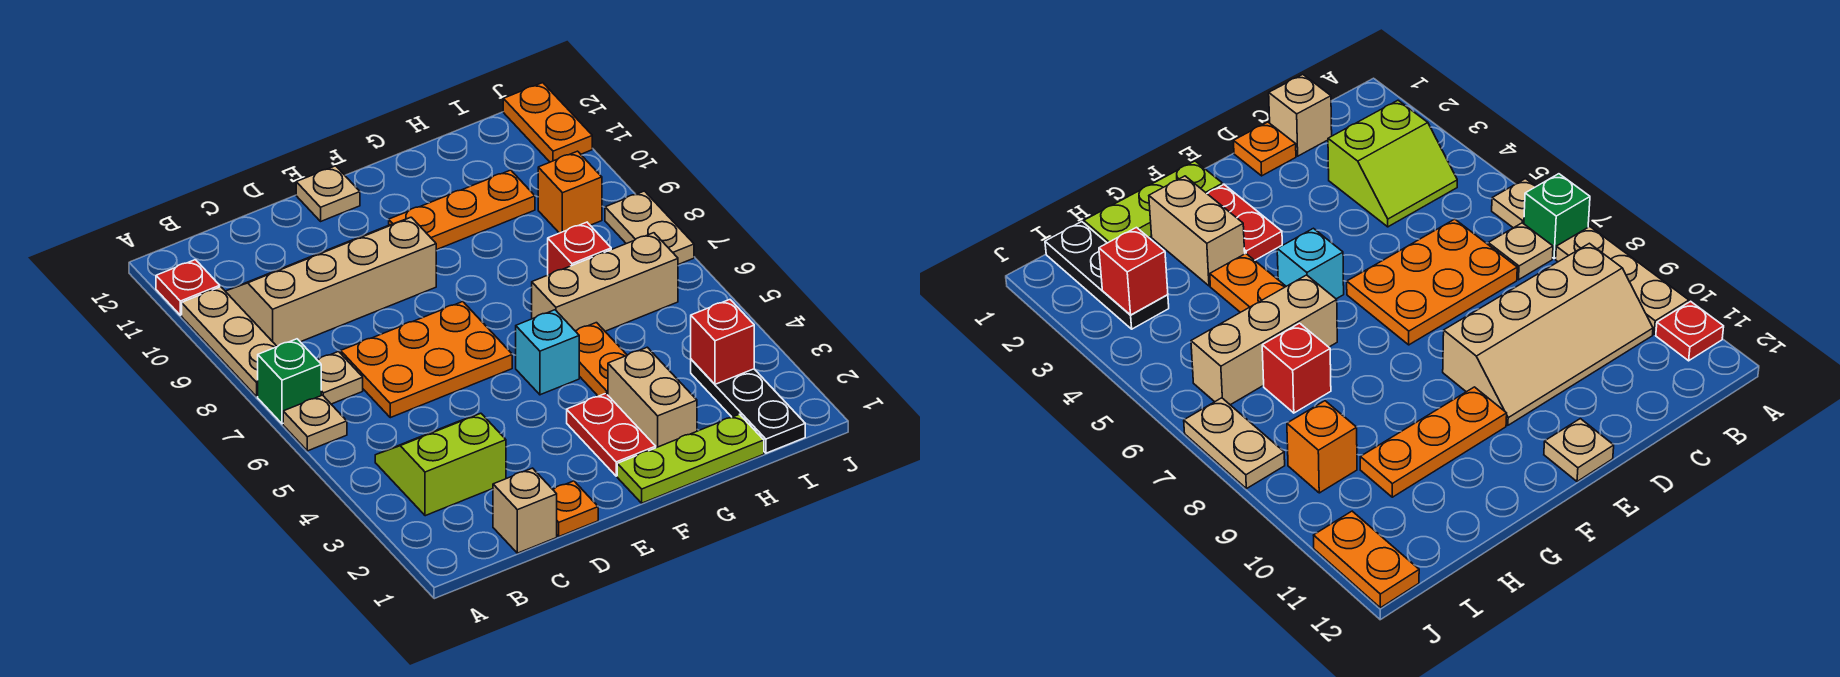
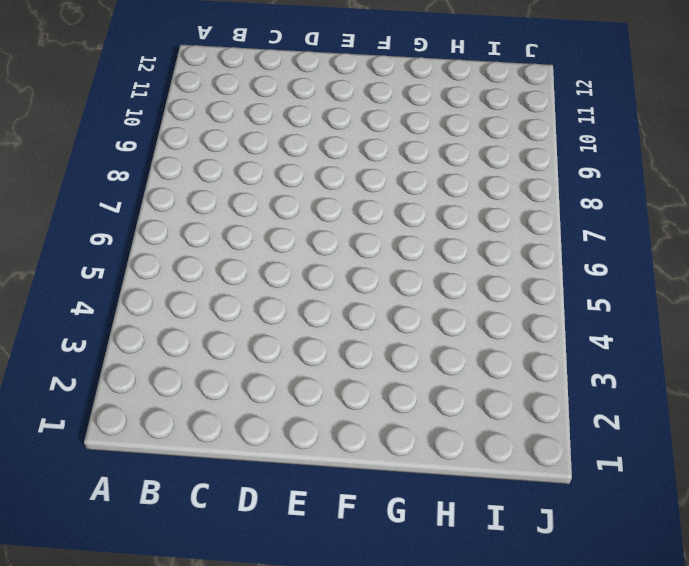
none -> tan plate A6 level 1
none -> green brick A7 level 1
none -> tan plate A8:A10 level 1

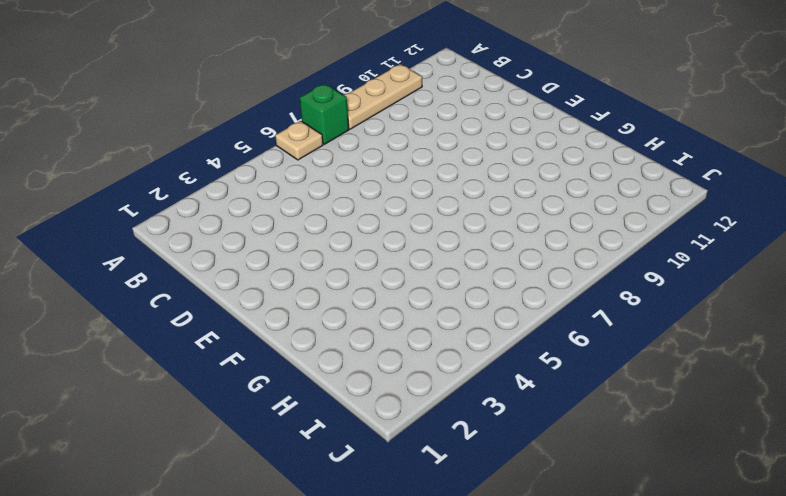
none -> red plate A11 level 1
none -> lime slope B3:C4 level 1 top 3
none -> tan plate B7 level 1

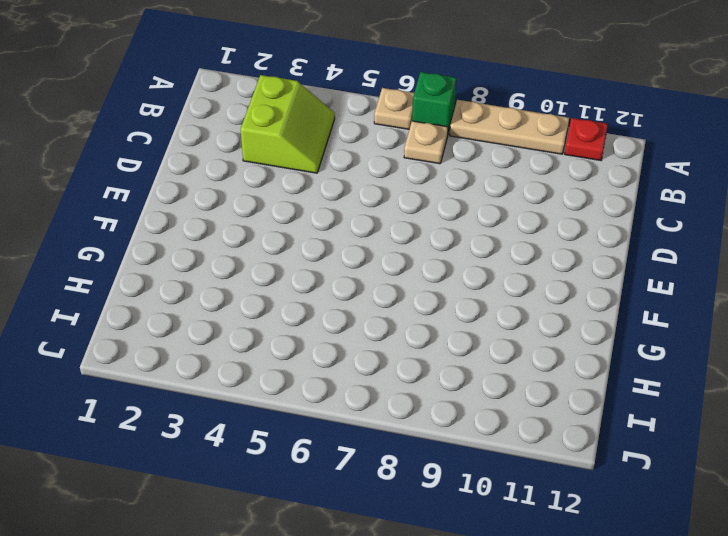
none -> tan slope B9:E10 level 1 top 9
none -> tan brick C1 level 1
none -> orange plate C6:E7 level 1

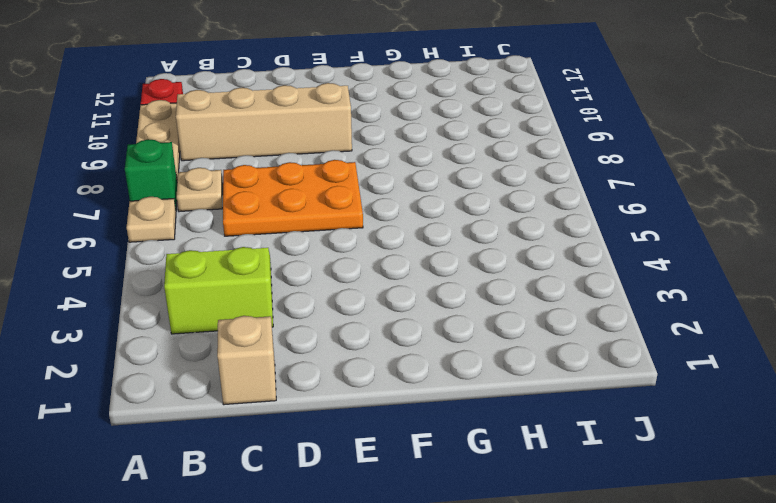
none -> orange plate D1 level 1
none -> tan plate E12 level 1
none -> lime plate F1:H1 level 1

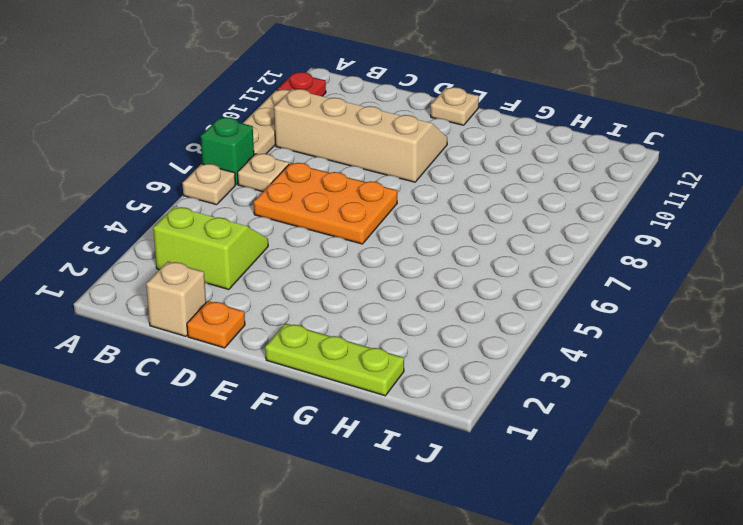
none -> red plate F2:F3 level 1
none -> cyan brick F5 level 1
none -> orange plate F10:H10 level 1

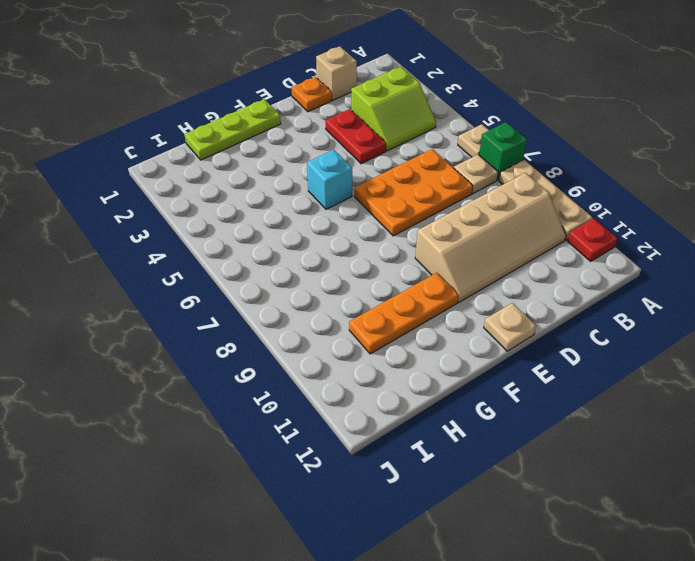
red plate D3:D4 level 1 -> red plate F2:F3 level 1
none -> tan brick G2:G3 level 1
none -> orange plate G4:G5 level 1
none -> tan brick G6:I6 level 1

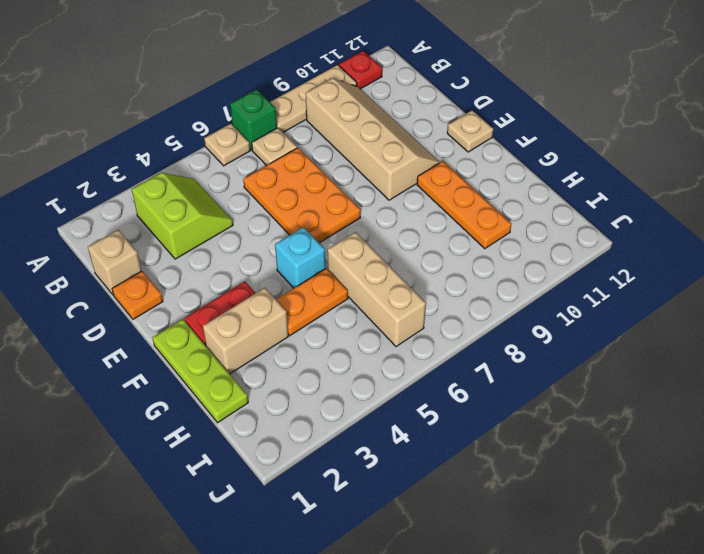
none -> red brick H7 level 1
none -> black plate I1:I3 level 1
none -> orange brick I9 level 1

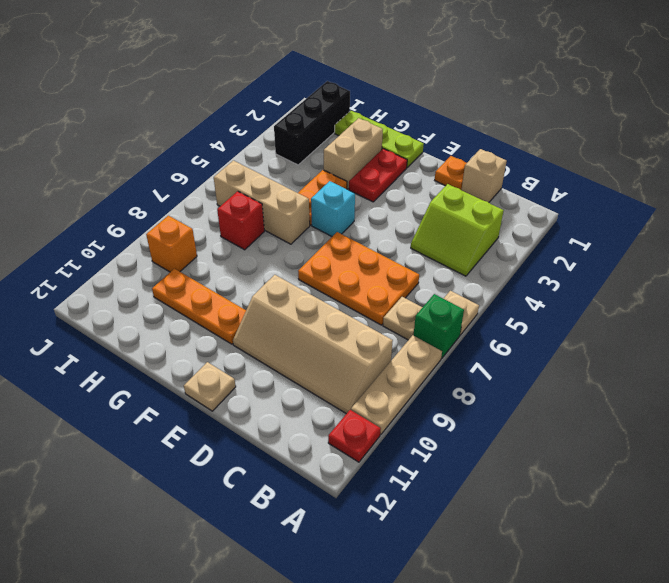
black brick I1:I3 level 1 -> black plate I1:I3 level 1
none -> tan plate J7:J8 level 1
none -> orange plate J11:J12 level 1
none -> red brick I3 level 2

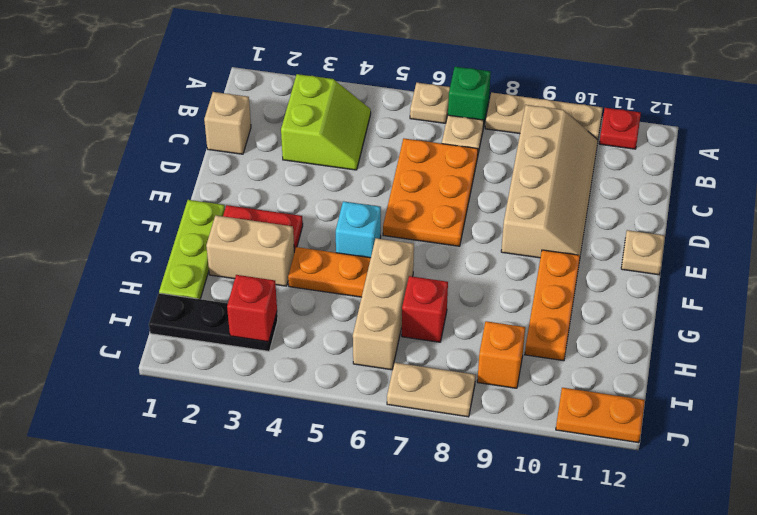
none -> orange plate D1 level 1

